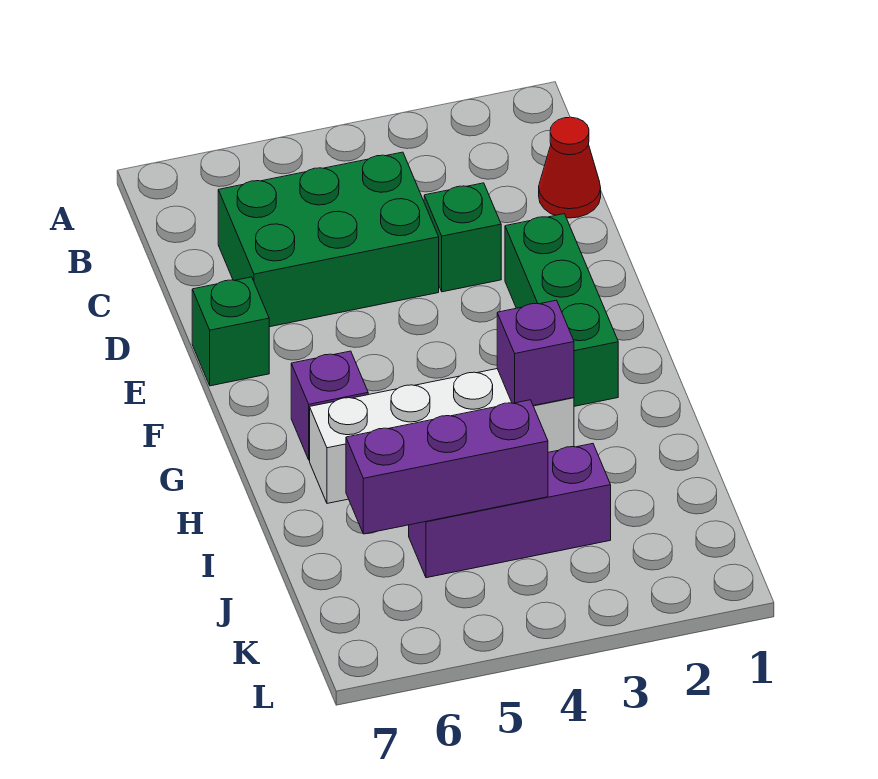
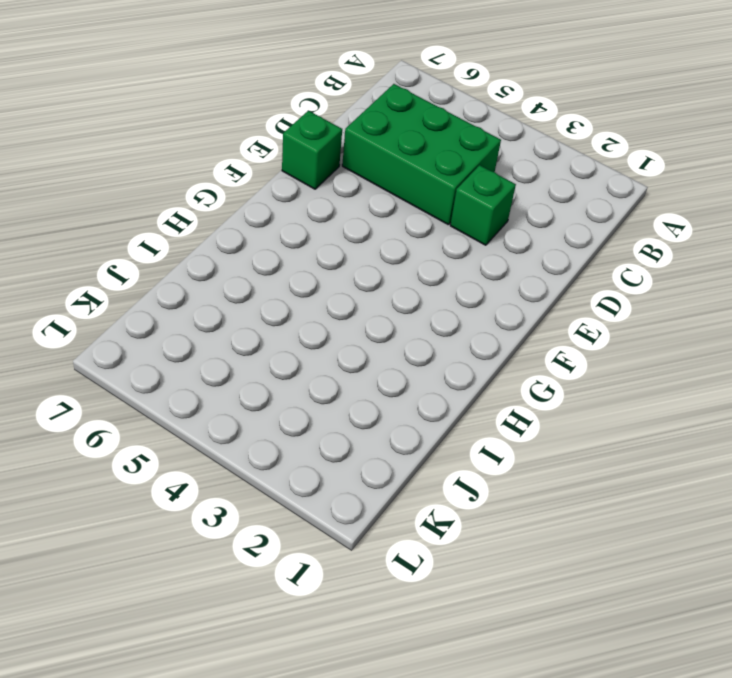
none -> red cone C1 level 1
none -> green brick E2:G2 level 1

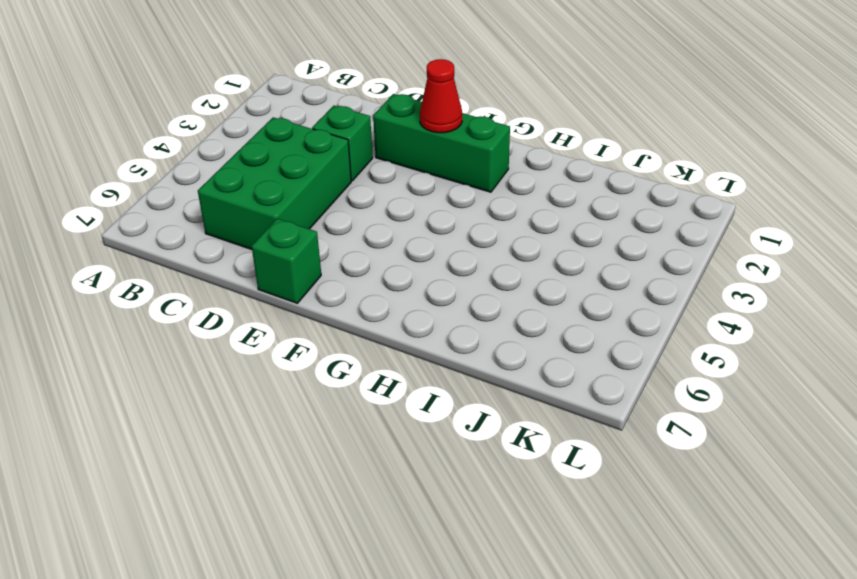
red cone F2 level 2 -> red cone C1 level 1
none -> purple brick G6 level 1
none -> white brick H3:H6 level 1

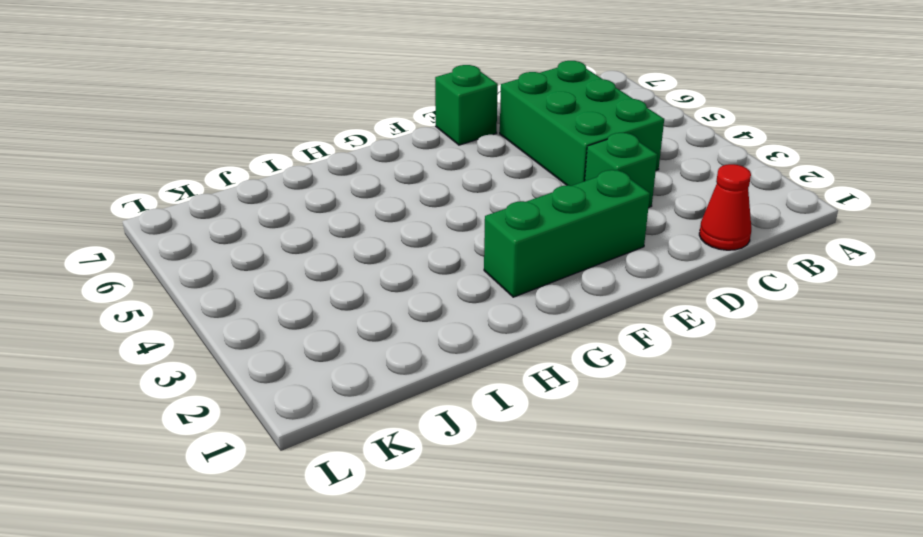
none -> purple brick G6 level 1
none -> white brick H3:H6 level 1

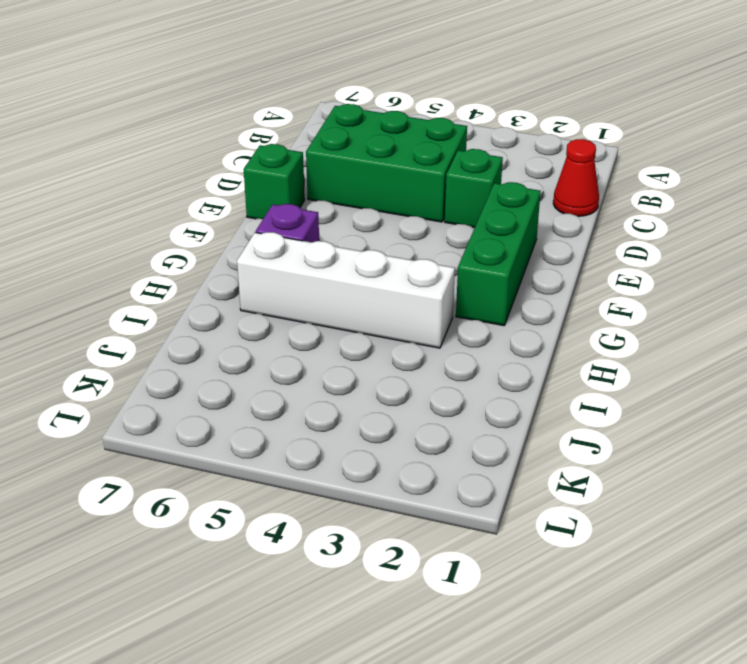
none -> purple brick J3:J5 level 1
none -> purple brick H3 level 2

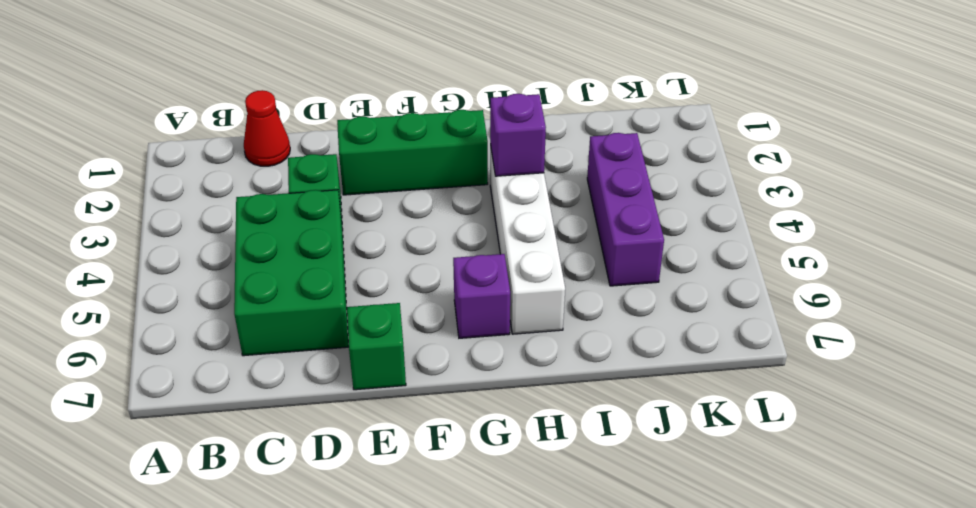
none -> purple brick J4:J6 level 2

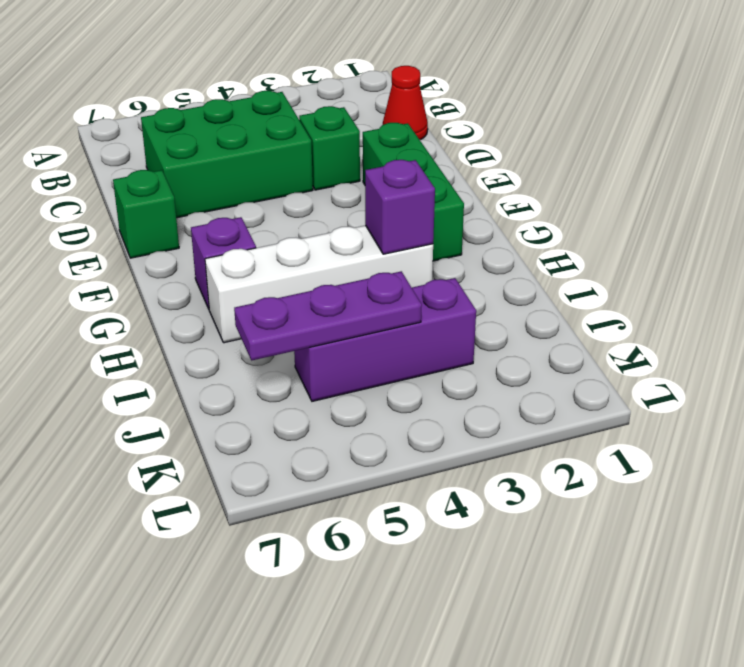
purple plate J4:J6 level 2 -> purple brick J4:J6 level 2

